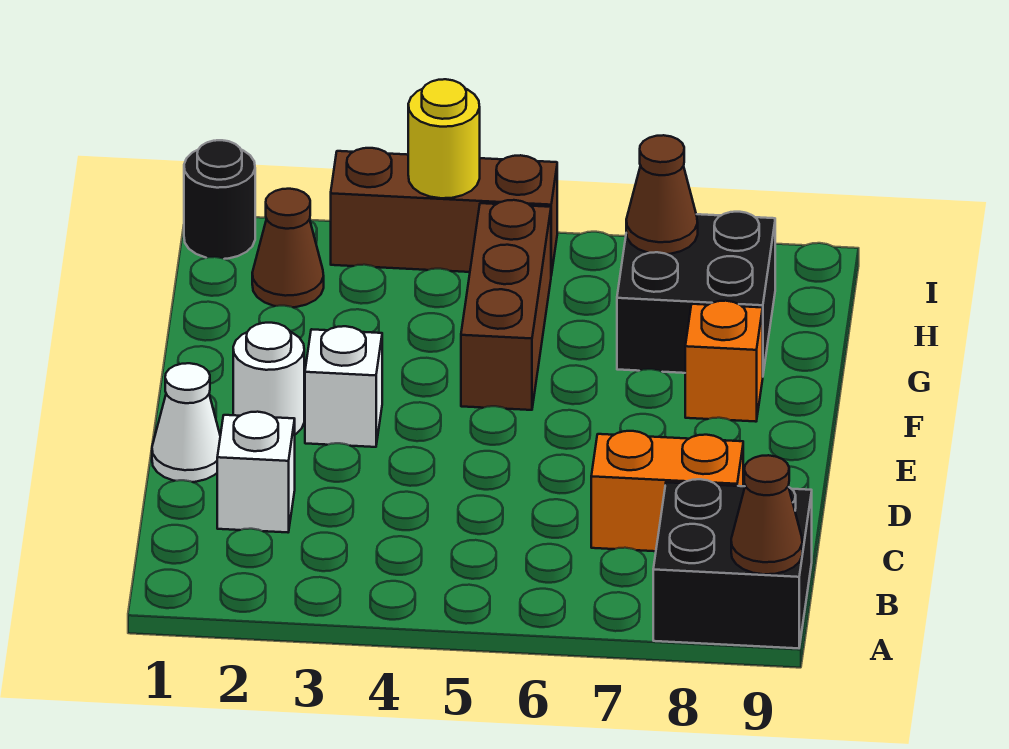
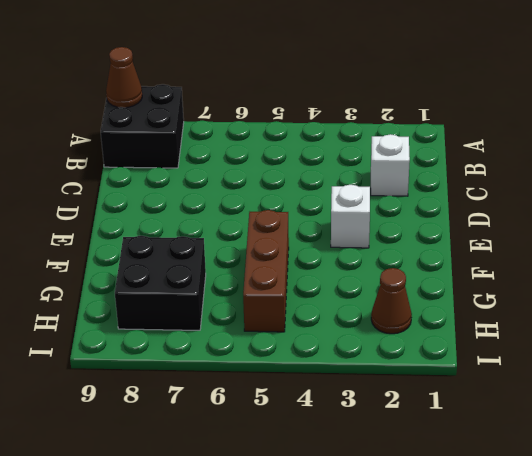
none -> orange brick C7:C8 level 1
none -> white cone D1 level 1
none -> white round brick E2 level 1

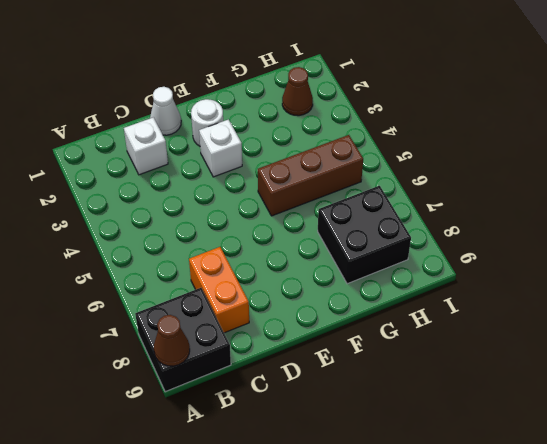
none -> orange brick F8 level 1
none -> black round brick I1 level 1
none -> brown brick I3:I5 level 1

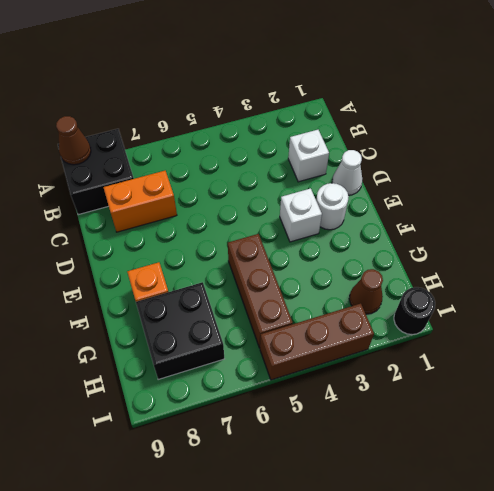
none -> brown cone H7 level 2
none -> yellow round brick I4 level 2

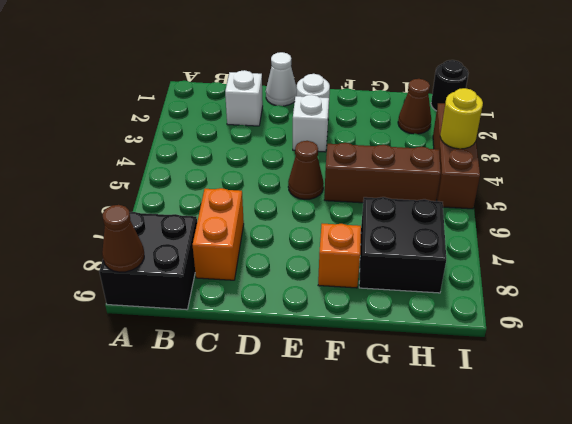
brown cone E5 level 1 -> brown cone H7 level 2

